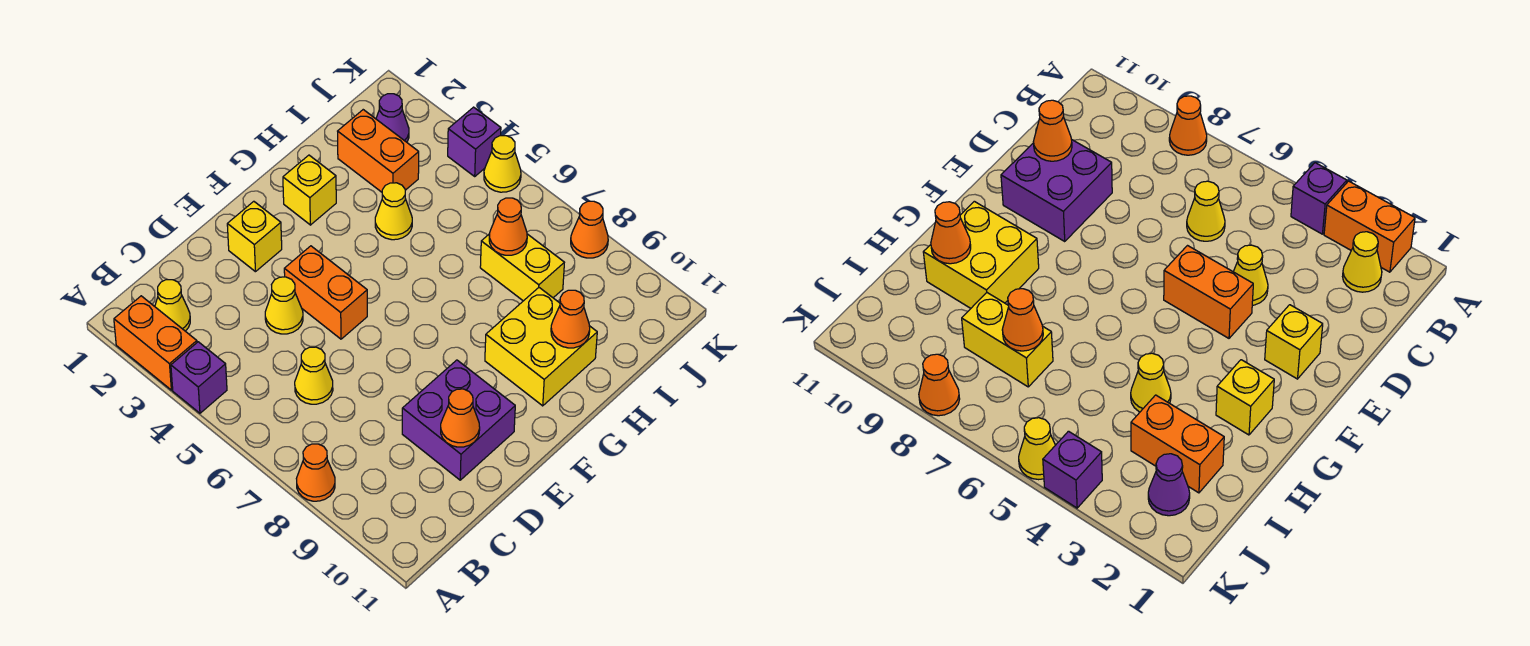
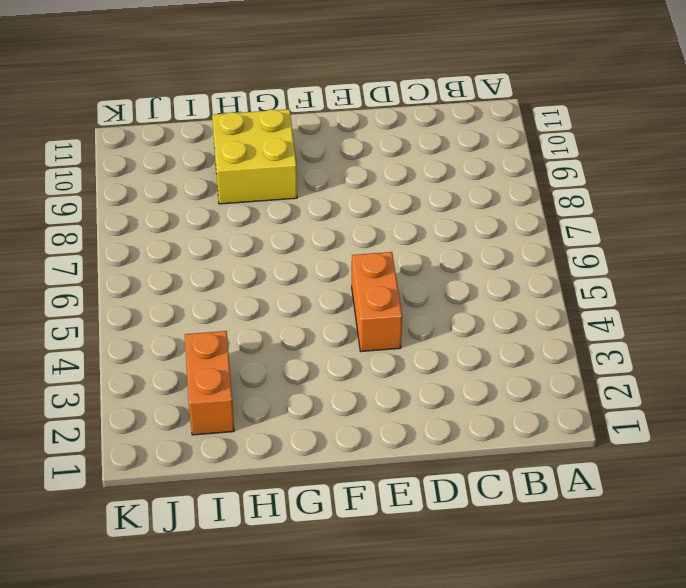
none -> orange brick A2:A3 level 1
none -> purple brick A4 level 1
none -> orange cone A8 level 1

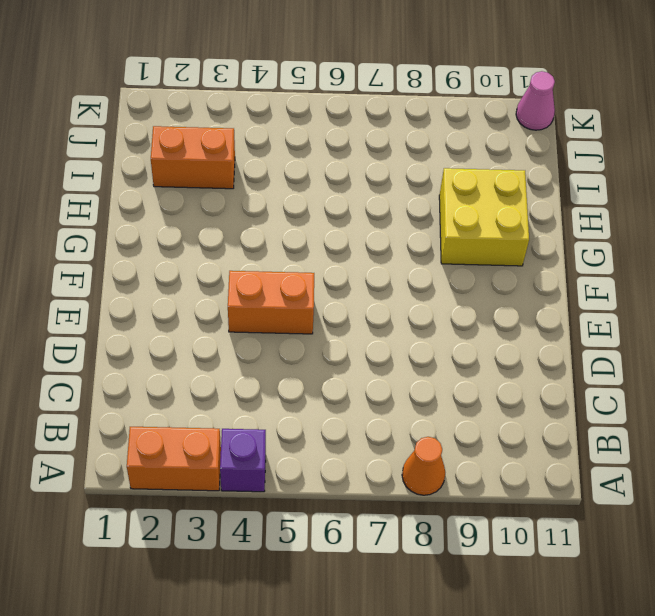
pink cone K11 level 1 -> none
none -> yellow cone B2 level 1
none -> yellow cone C6 level 1
none -> yellow cone D4 level 1

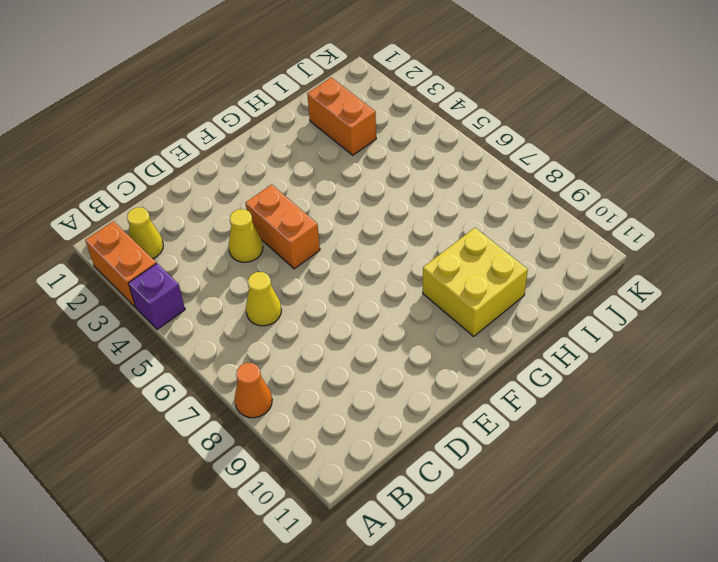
none -> purple brick D9:E10 level 1
none -> yellow brick E2 level 1
none -> yellow brick G2 level 1

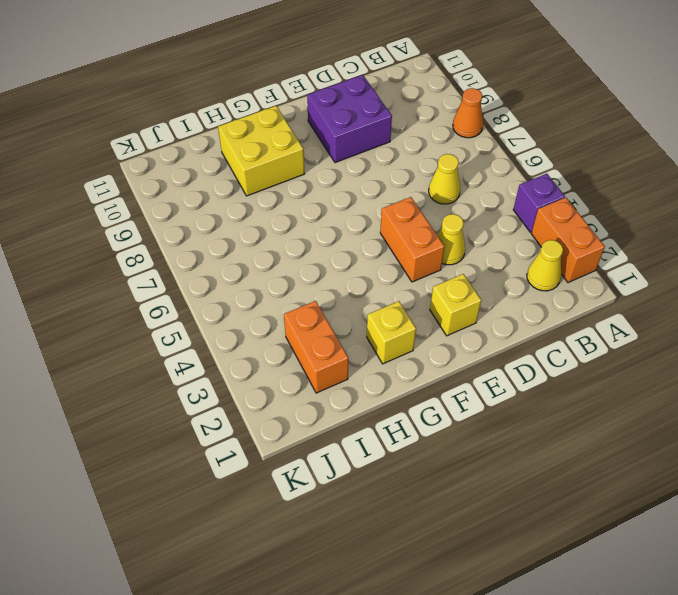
none -> yellow cone H4 level 1
none -> yellow brick I7:I8 level 1
none -> purple cone J2 level 1

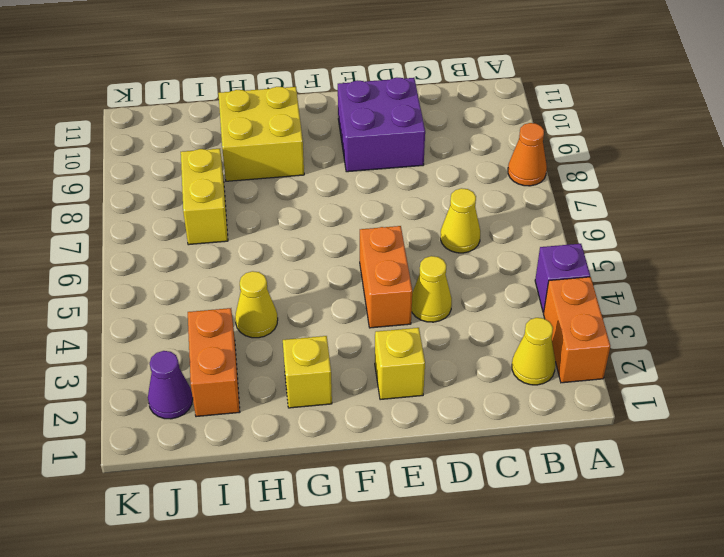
none -> purple brick K4 level 1
none -> yellow cone K5 level 1
none -> orange cone K8 level 1

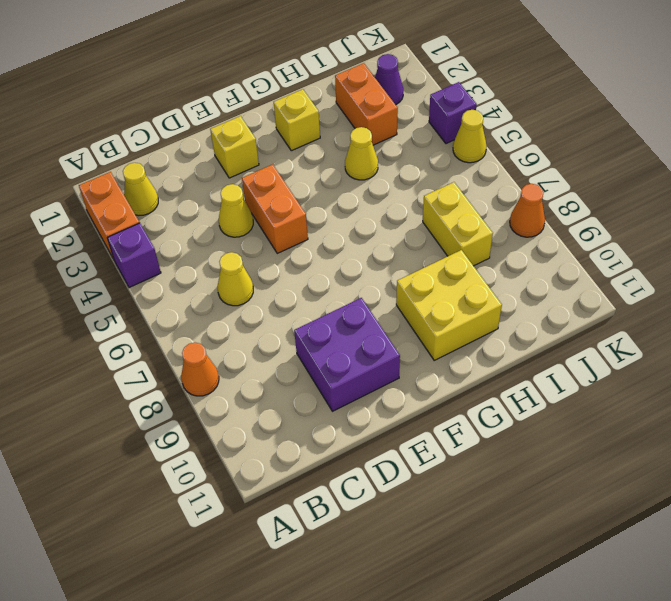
none -> orange cone D10 level 2
none -> orange cone H10 level 2
none -> orange cone I7 level 2

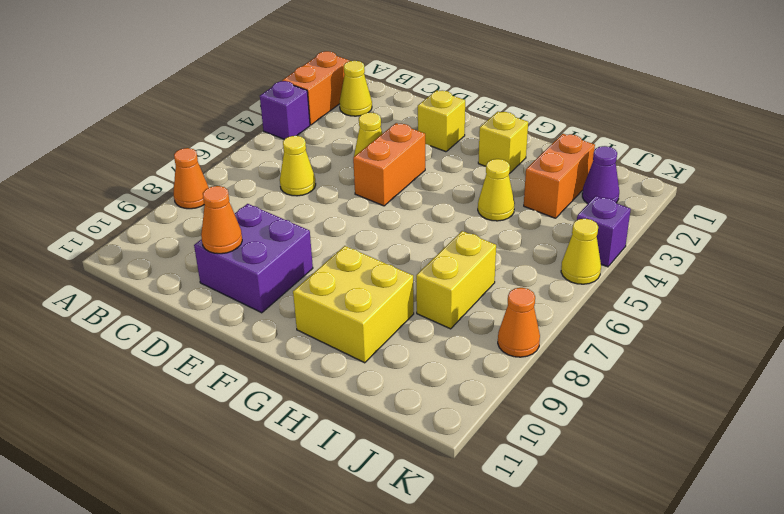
none -> orange cone H10 level 2
none -> orange cone I7 level 2

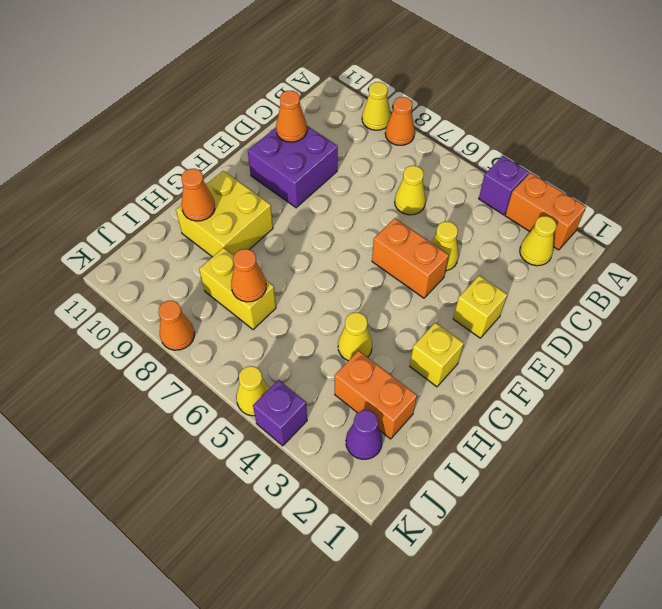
yellow cone A9 level 1 -> none

